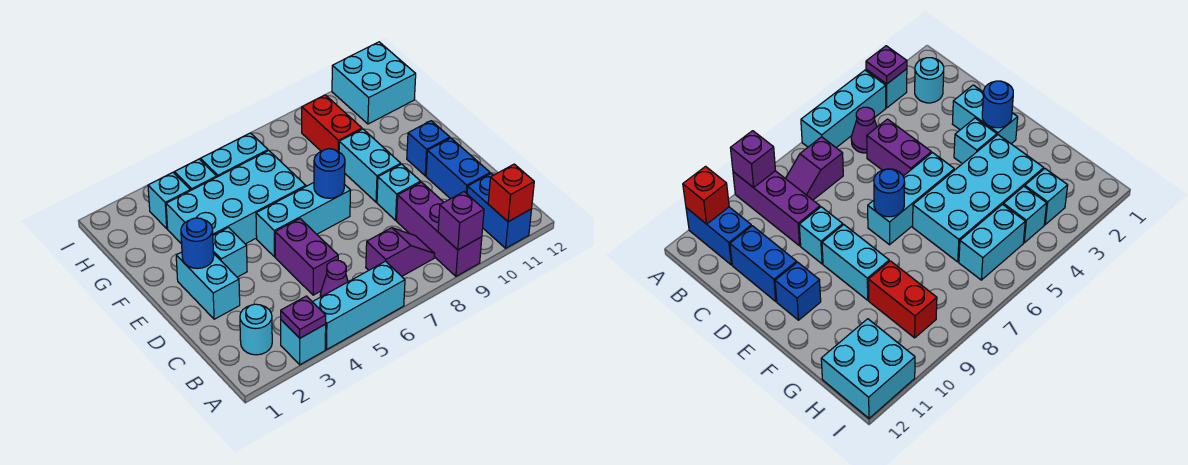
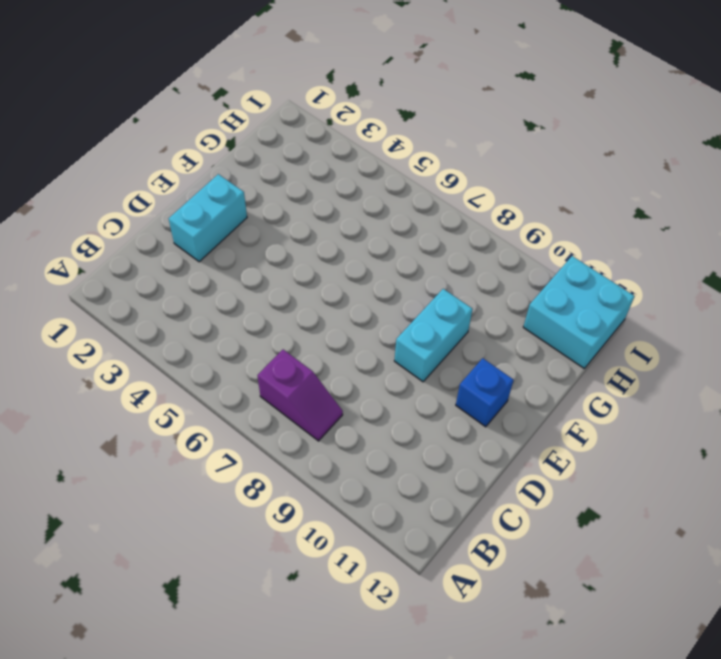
none -> cyan brick A3 level 1
none -> cyan brick A4:A6 level 1
none -> purple brick A9:C9 level 1

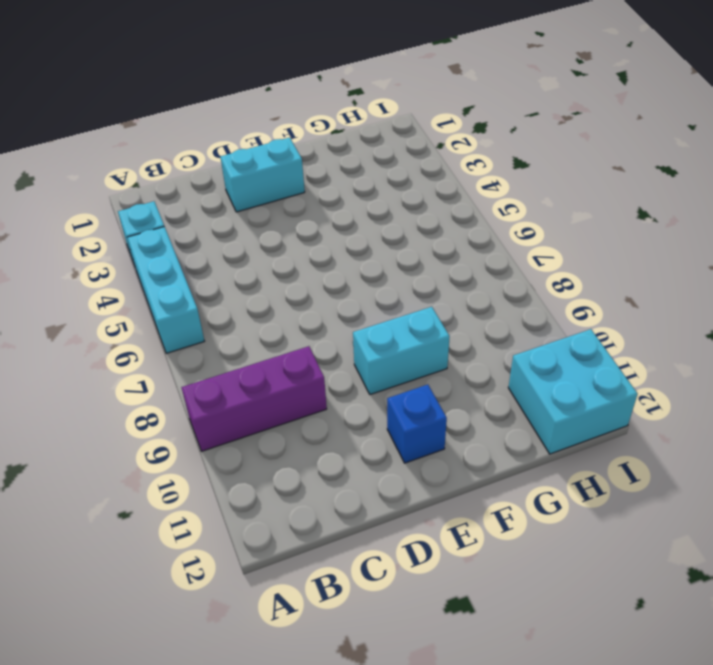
none -> blue brick A11:B11 level 1
none -> cyan round brick B2 level 1
none -> purple cone B5 level 1

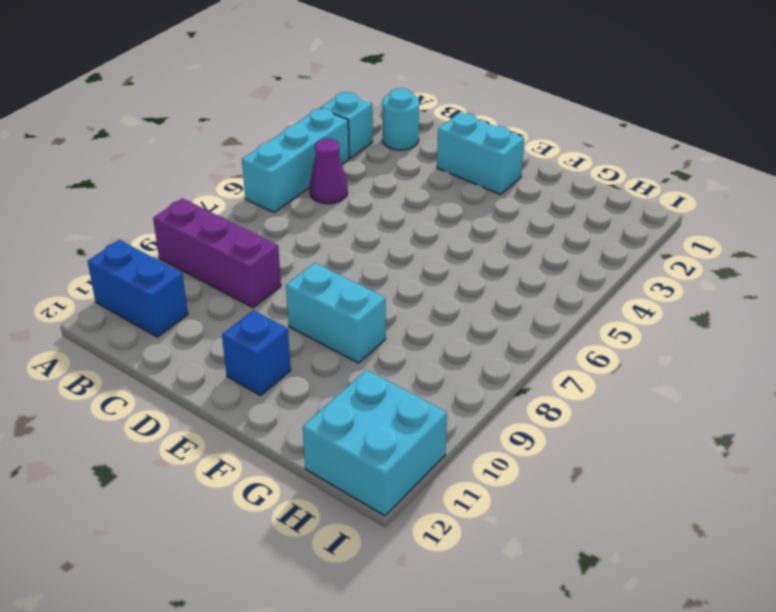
none -> purple slope B7:B8 level 1 top 7
none -> purple brick C5:D5 level 1
none -> blue brick C11:D11 level 1

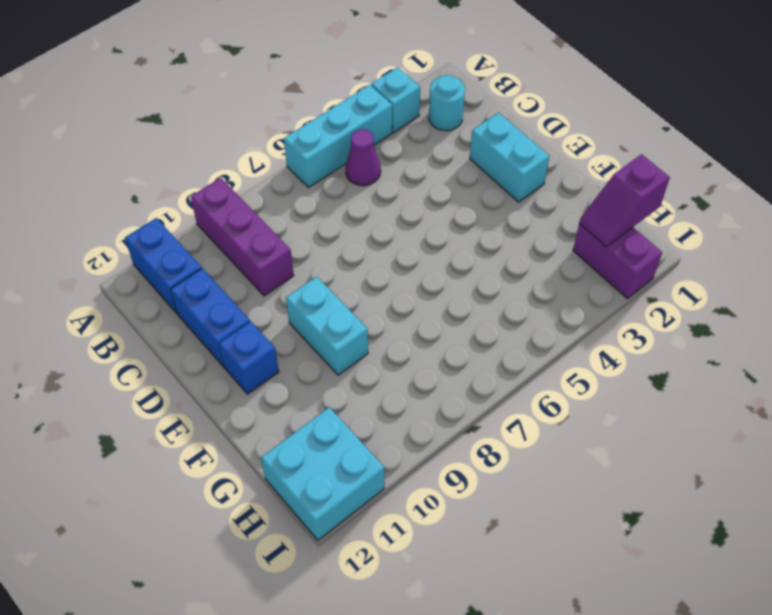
purple slope H1:H2 level 2 top 1 -> purple slope B7:B8 level 1 top 7
purple brick H2:I2 level 1 -> purple brick C5:D5 level 1
none -> cyan brick D9 level 1
none -> cyan brick E3 level 1
none -> cyan brick E5:E7 level 1

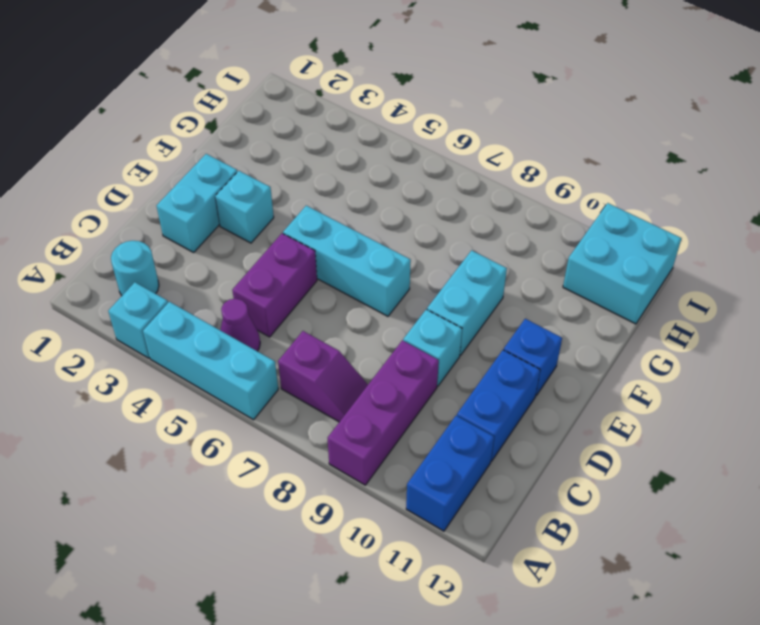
none -> cyan brick F3:G6 level 1
none -> red brick G9:H9 level 1
none -> cyan brick H3 level 1

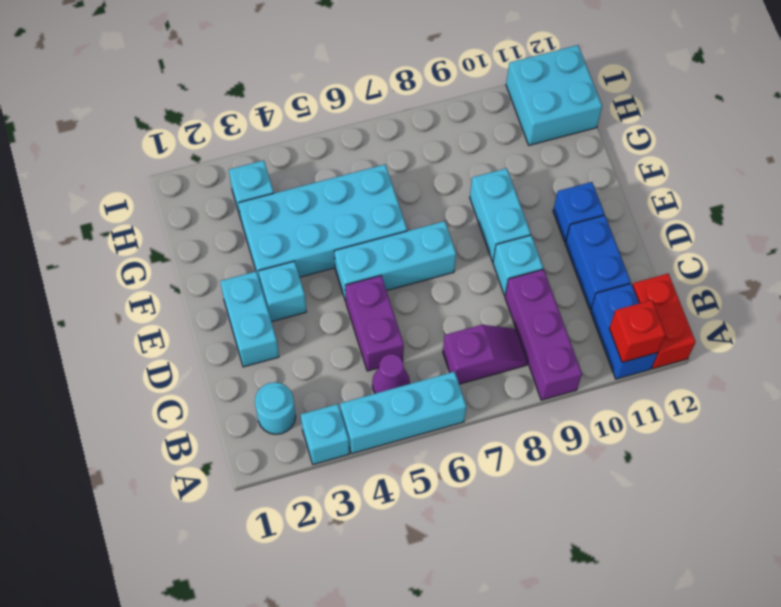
red brick A12:B12 level 1 -> red brick G9:H9 level 1
none -> cyan brick H4 level 1
none -> cyan brick H5:H6 level 1
none -> purple plate A3 level 2

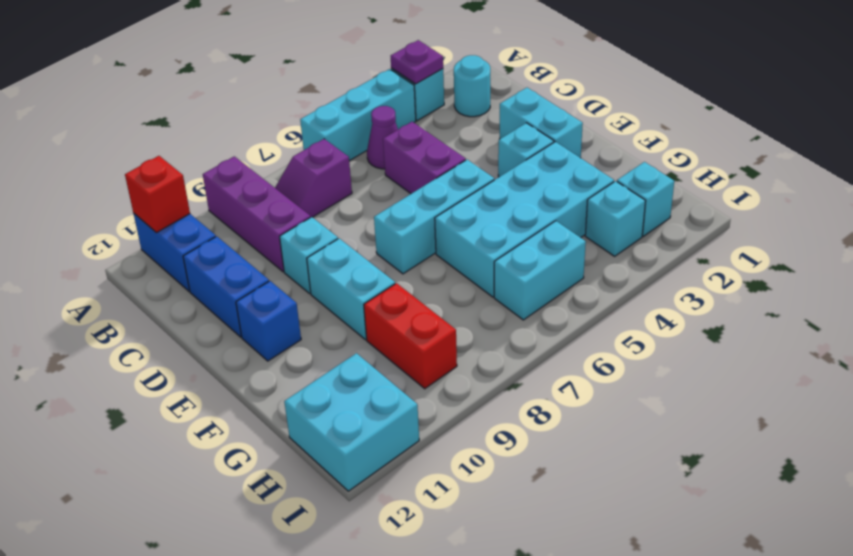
cyan brick H2 level 1 -> cyan brick H4 level 1
none -> purple brick A9 level 2
none -> blue round brick E2 level 2
none -> blue round brick E7 level 2

